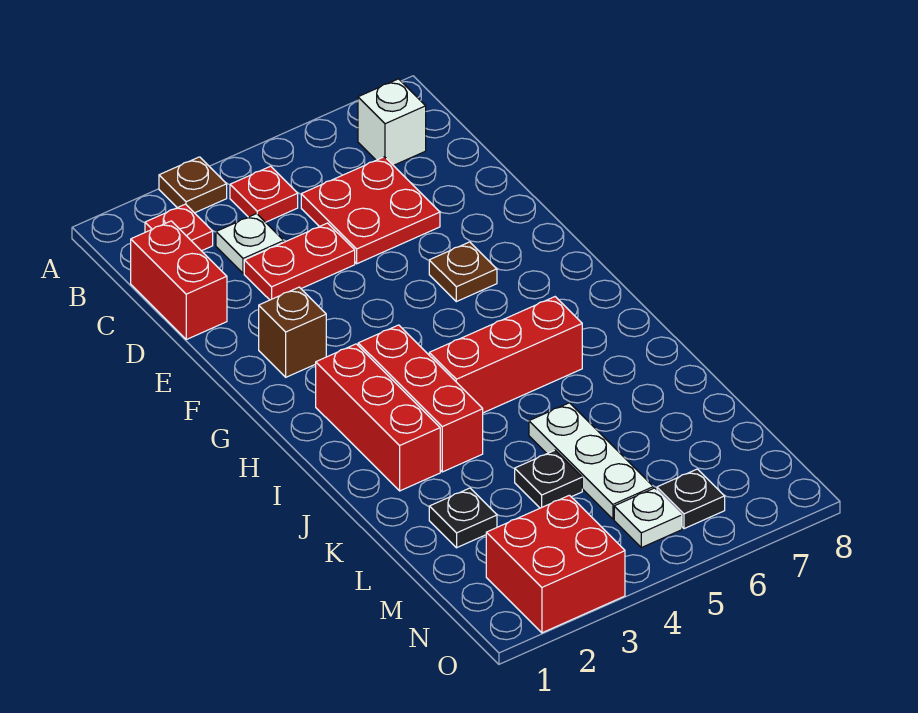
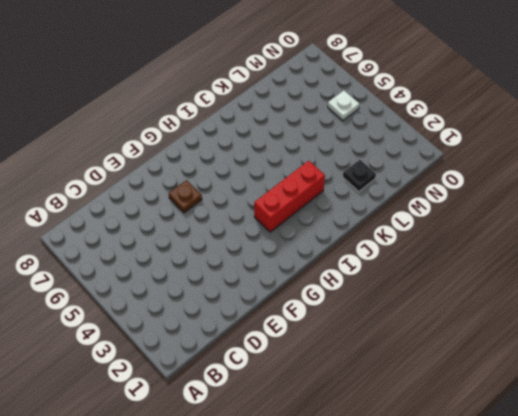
none -> brown plate A3 level 1
none -> red plate B2 level 1
none -> red plate B4 level 1

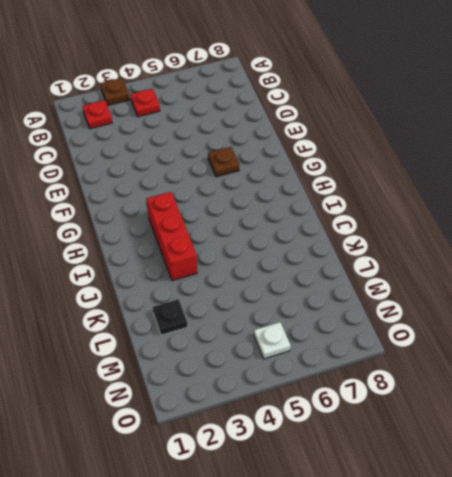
none -> white brick B7 level 1
none -> red brick C1:D1 level 1
none -> white plate C3 level 1

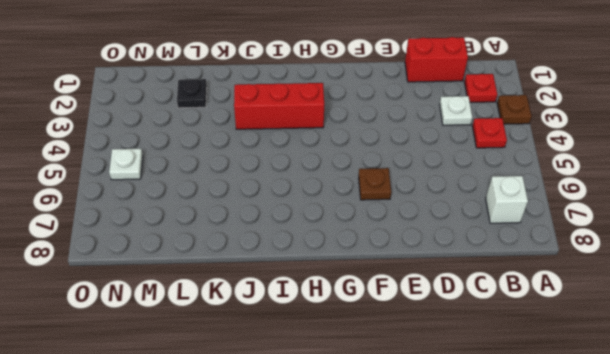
none -> red plate C5:D6 level 1
none -> red plate D3:D4 level 1
none -> brown brick F2 level 1

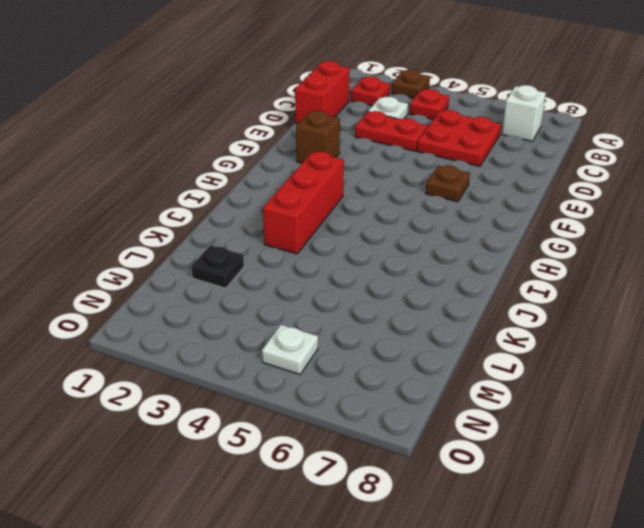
none -> red brick H2:J2 level 1
none -> red brick I4:I6 level 1
none -> white plate K5:M5 level 1

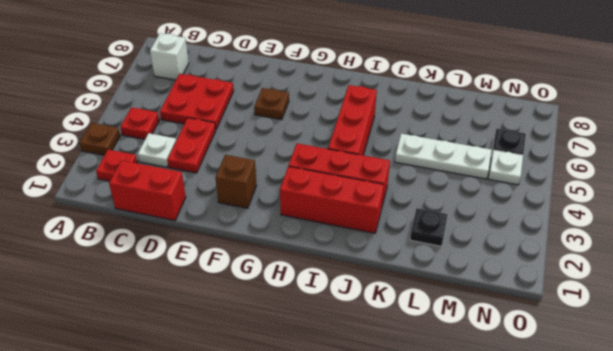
none -> black plate L4 level 1
none -> red brick N2:O3 level 1

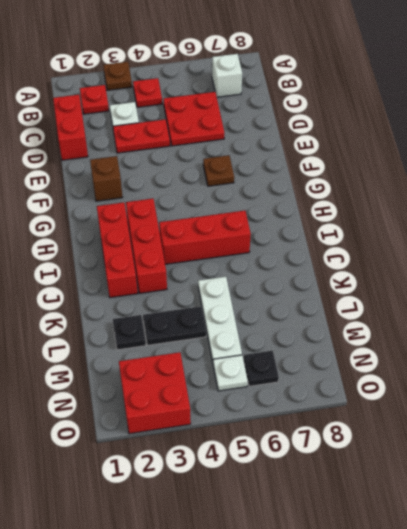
black plate L3:L4 level 1 -> black plate L4 level 1

